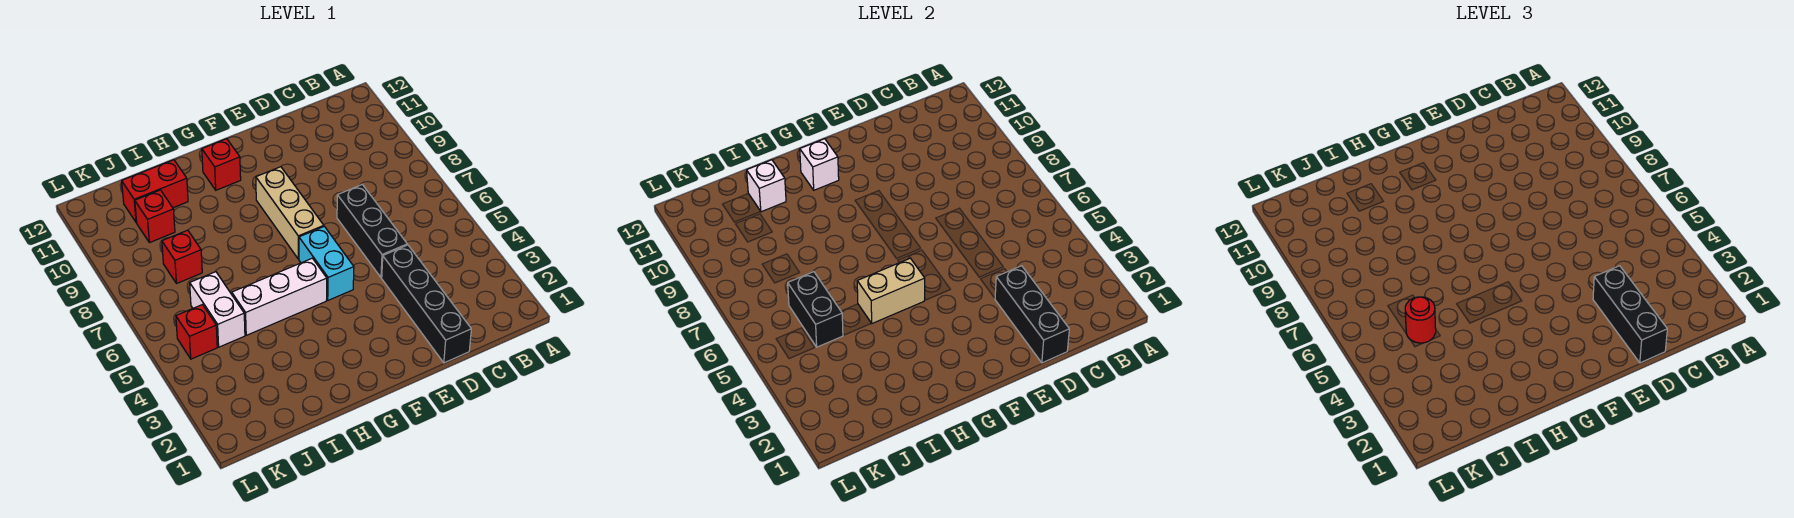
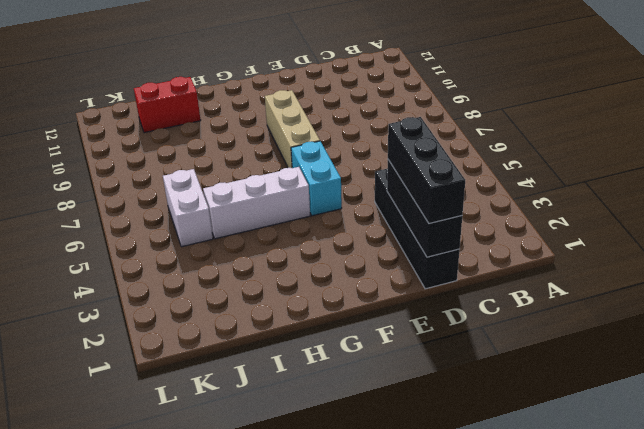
none -> black brick D5:D7 level 1
none -> red brick G11 level 1
none -> red brick J8 level 1

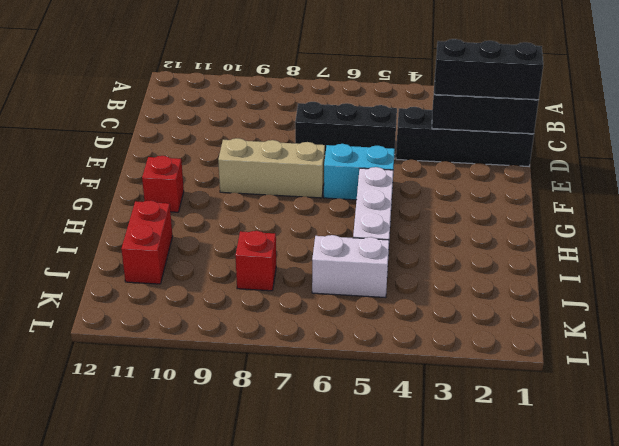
none -> red brick J10 level 1
none -> red brick K5 level 1
none -> tan brick G5:H5 level 2

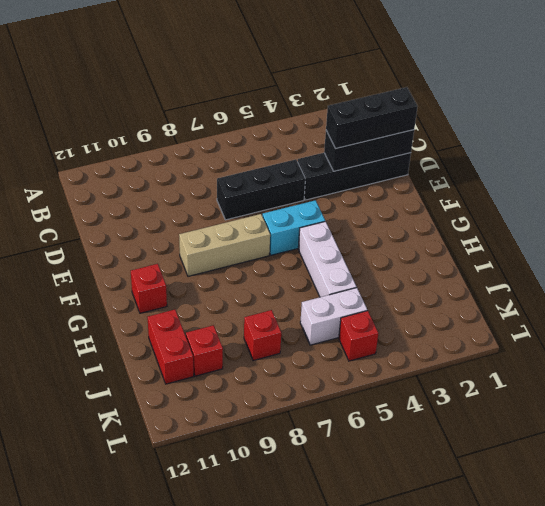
none -> tan brick G5:H5 level 2
none -> white brick G11 level 2
none -> white brick I11 level 2

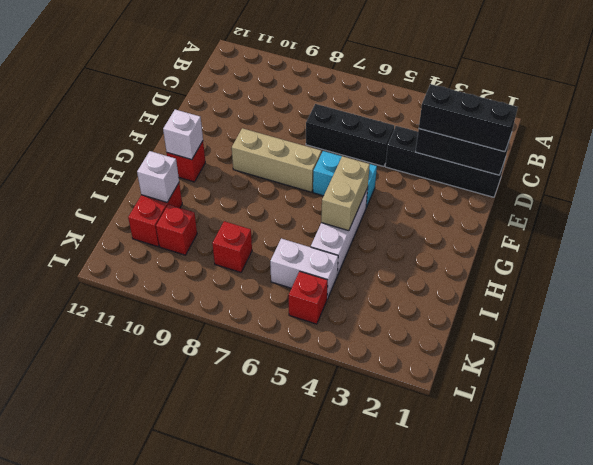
none -> black brick J5:J6 level 2
none -> red round brick J5 level 3

